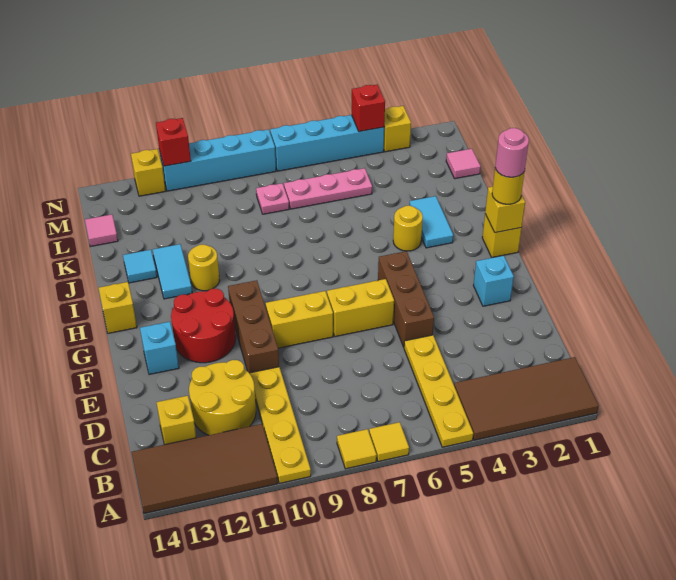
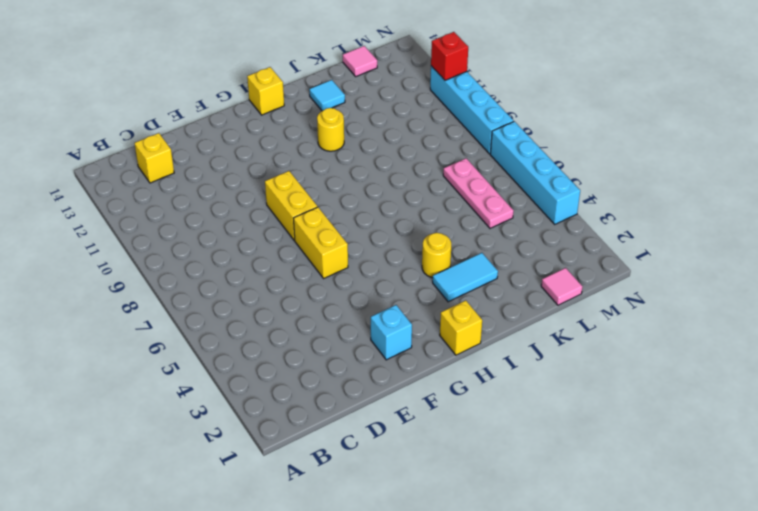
none -> brown tile A1:B4 level 1
none -> yellow plate A5:D5 level 1
none -> yellow tile A7 level 1
none -> yellow tile A8 level 1

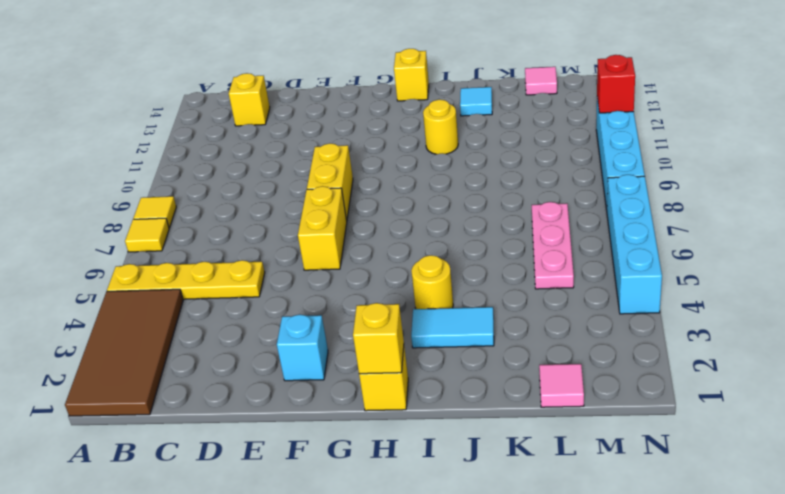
none -> yellow plate A10:D10 level 1
none -> brown tile A11:B14 level 1
none -> yellow round brick C11:D12 level 1
none -> brown brick E5:G5 level 1

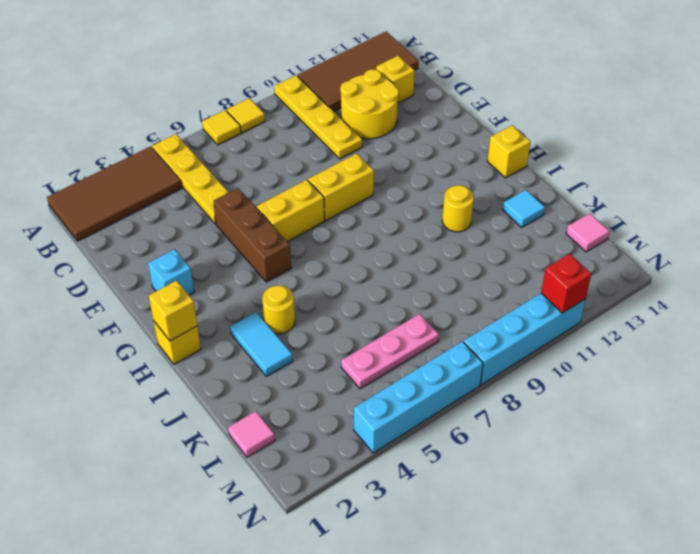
none -> brown brick E10:G10 level 1
none -> red round brick F11:G12 level 1
none -> cyan brick F13 level 1
none -> cyan tile I12:J12 level 1

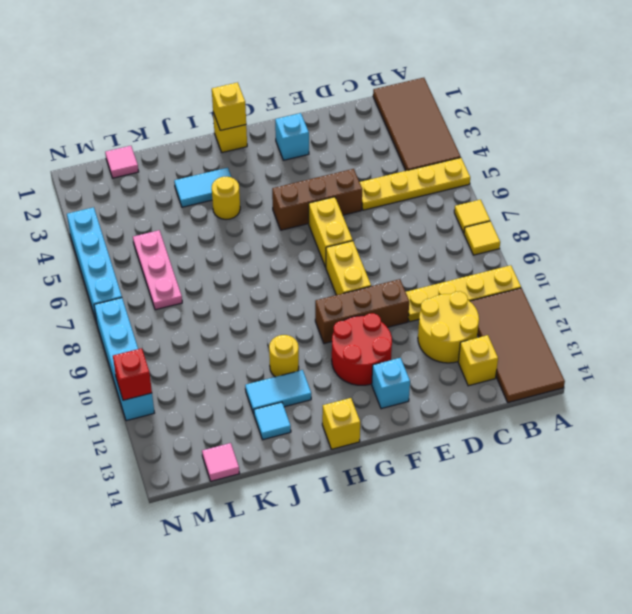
none -> pink plate L8 level 1
none -> yellow brick N3 level 1
none -> yellow brick N12 level 1
none -> red brick N4 level 2

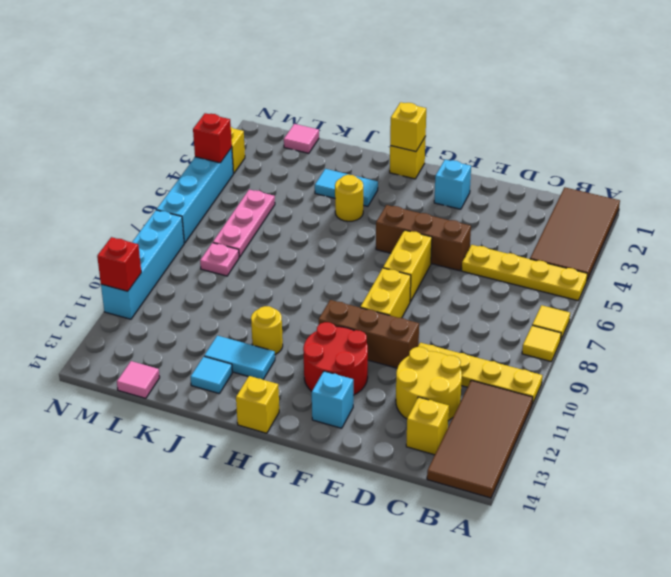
none -> yellow brick N12 level 1
none -> yellow round brick H1 level 3
none -> pink round brick H1 level 4

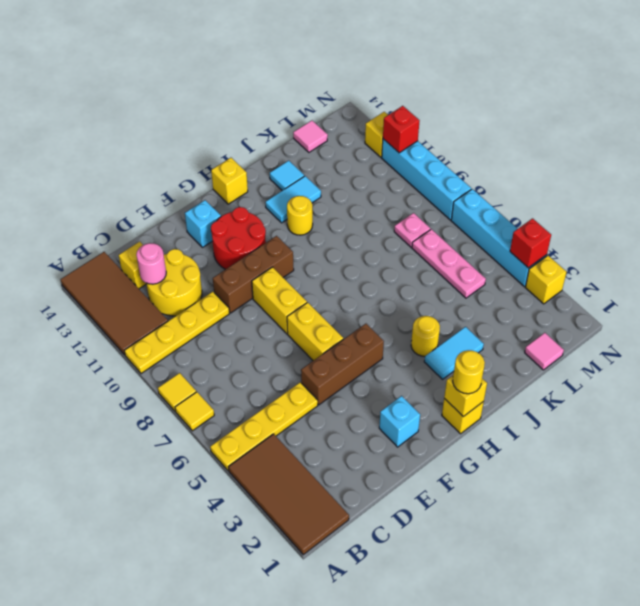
pink round brick C12 level 2 -> pink round brick H1 level 4

